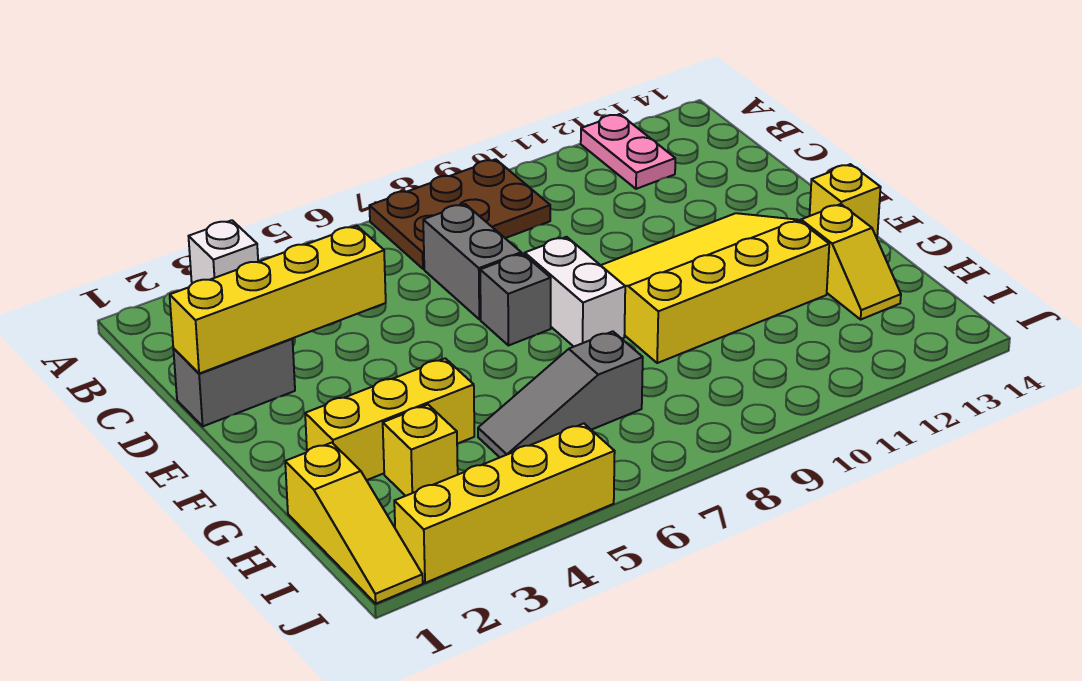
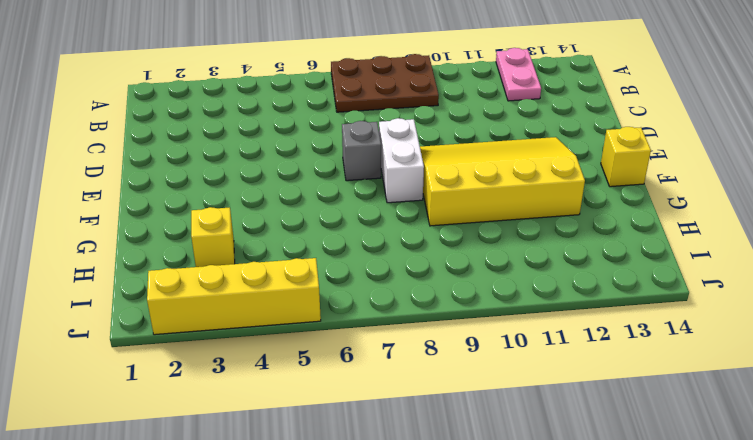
none -> white brick A3 level 1
none -> grey brick C7:D7 level 1
none -> grey brick D1:D2 level 1

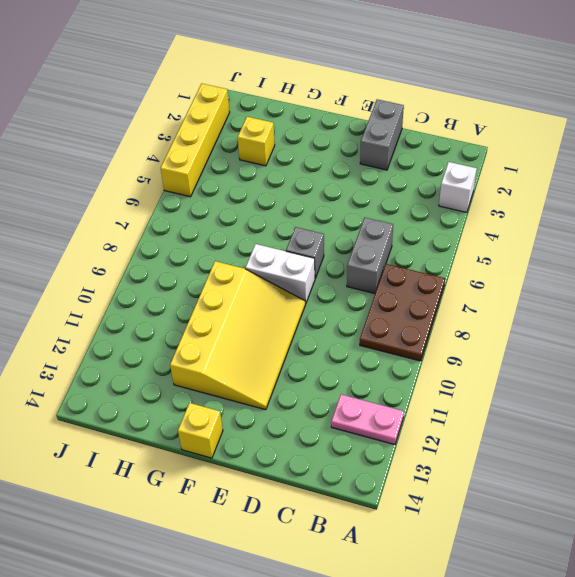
grey brick C6:C7 level 1 -> grey brick C7:D7 level 1
none -> yellow brick G2:G4 level 1
none -> yellow slope G13:H13 level 1 top G
none -> yellow slope H1:J1 level 1 top H

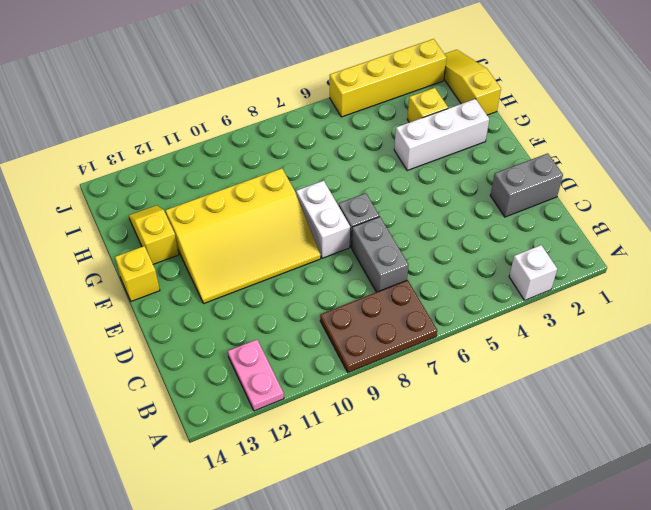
white brick G2:G4 level 1 -> yellow brick G2:G4 level 1
none -> grey slope H5:H7 level 1 top 7
none -> yellow brick D1:D4 level 2

